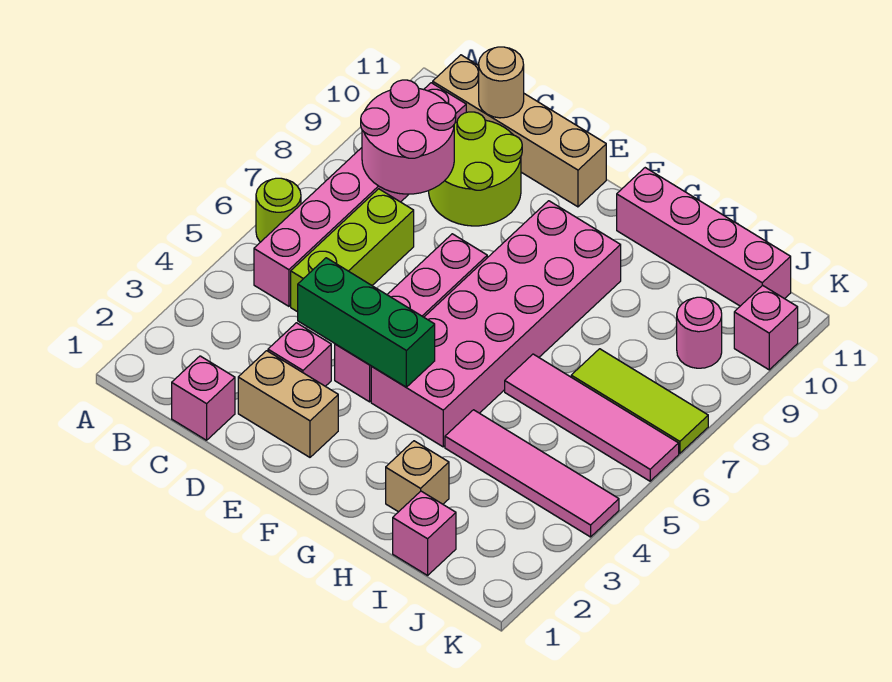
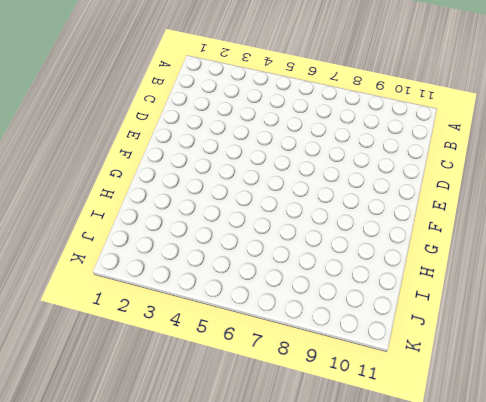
none -> lime round brick A6 level 1
none -> pink brick B5:B10 level 1
none -> tan brick B11:E11 level 1

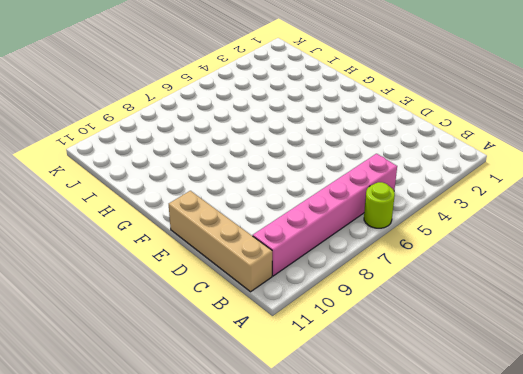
none -> pink brick C1 level 1
none -> lime brick C5:C7 level 1
none -> lime round brick C9:D10 level 1

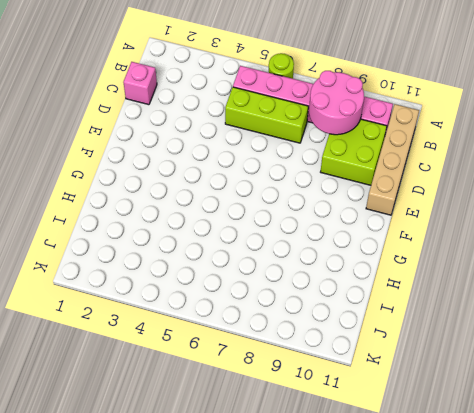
lime brick C9:D10 level 1 -> lime round brick C9:D10 level 1
none -> tan brick D2:E2 level 1
none -> pink brick D3 level 1
none -> pink brick E4:E7 level 1

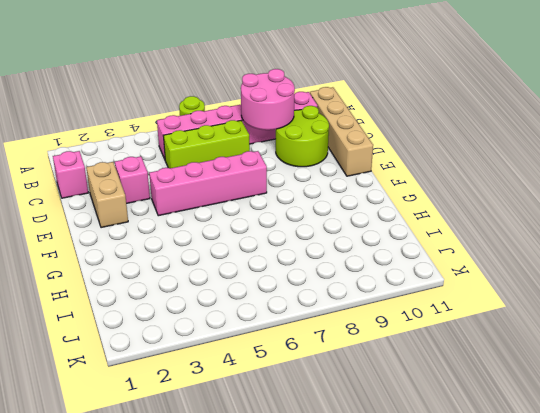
none -> pink brick F4:G9 level 1
none -> pink brick G11:J11 level 1
none -> tan brick H2 level 1

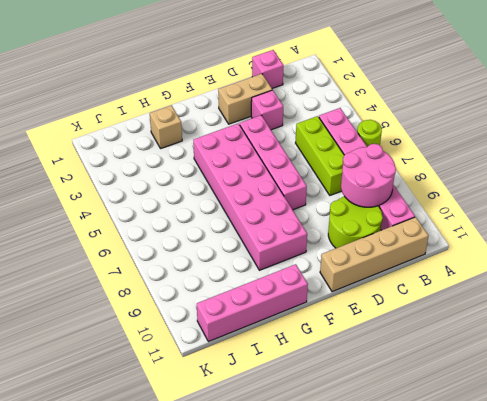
none -> pink tile H4:K4 level 1
none -> pink tile H6:K6 level 1
none -> pink brick I1 level 1

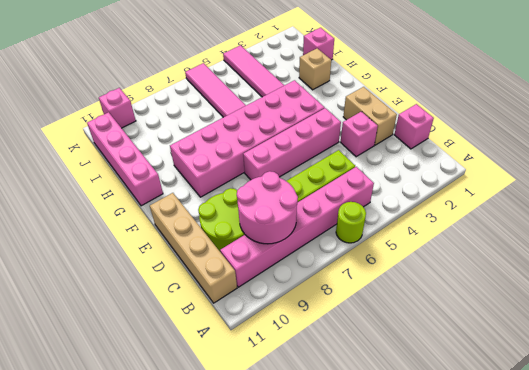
none -> lime tile I7:K7 level 1
none -> pink round brick J9 level 1
none -> tan round brick C11 level 2

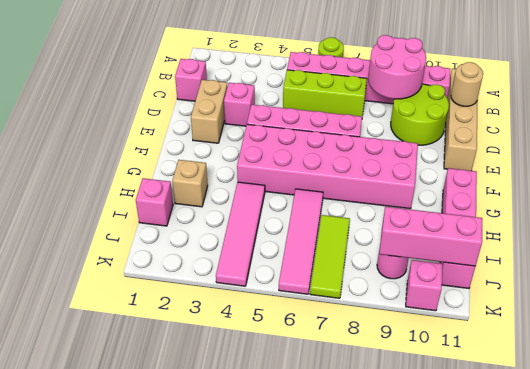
pink brick J9:J11 level 2 -> none
none -> green brick D4:F4 level 2

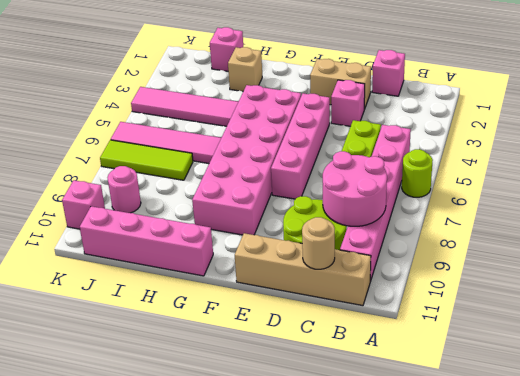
none -> green brick D4:F4 level 2

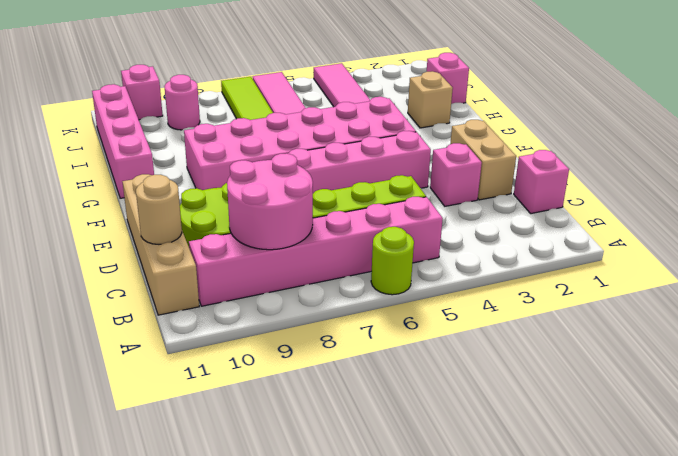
none -> green brick D4:F4 level 2

